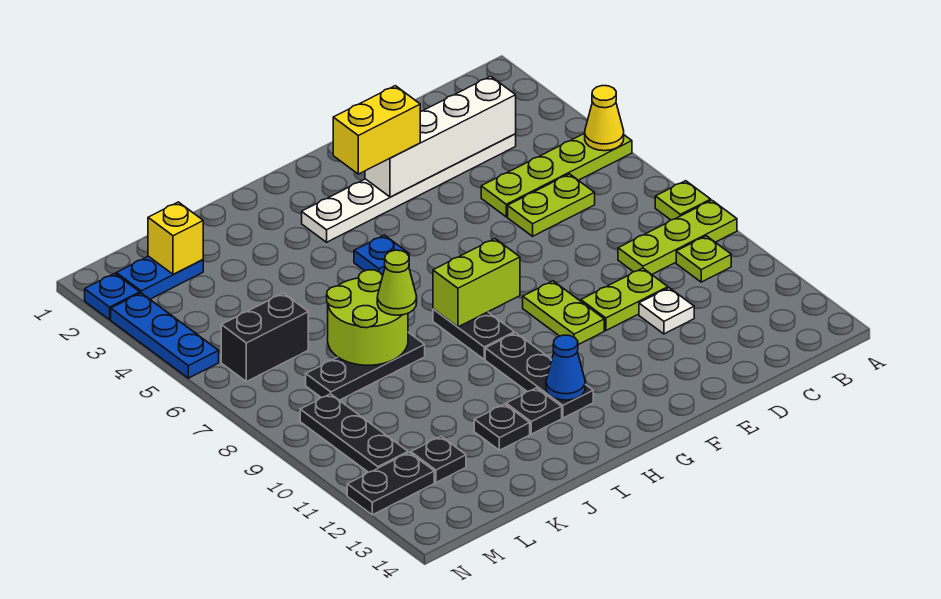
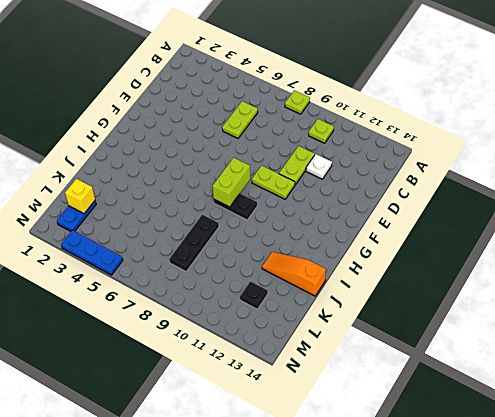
orange slope J12:J14 level 1 top 14 -> black plate J12 level 1
none -> lime plate A5:D5 level 1
none -> lime plate A9:C9 level 1
none -> white plate C3:H3 level 1
none -> blue plate H5 level 1

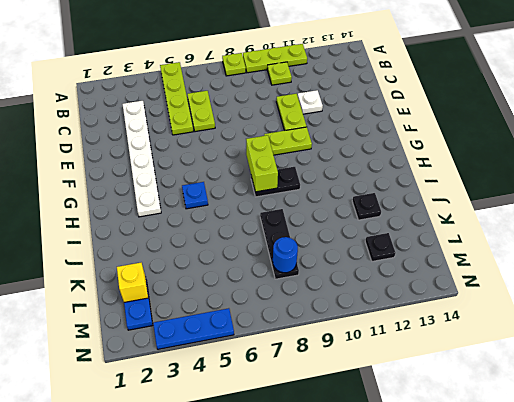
lime plate A9:A11 level 1 -> lime plate A9:C9 level 1
blue round brick L8 level 2 -> none
none -> black plate H10:H12 level 1
none -> black plate I12 level 1
none -> black brick L6:M6 level 1
none -> black plate M9:M11 level 1

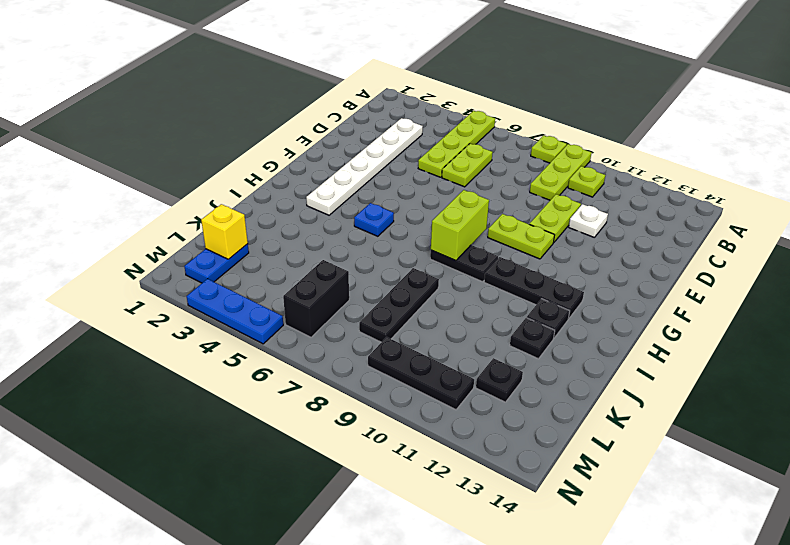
none -> black plate M12:N12 level 1
none -> blue plate N2 level 1
none -> yellow cone A5 level 2
none -> white brick C3:F3 level 2

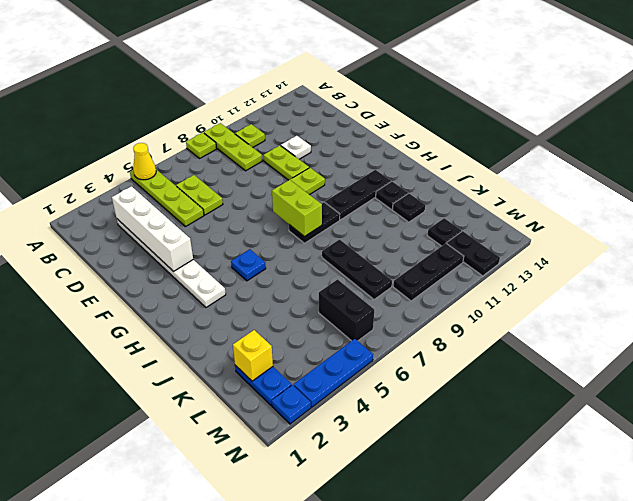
none -> blue cone H12 level 2
none -> lime round brick J7:K8 level 2
none -> yellow brick F3:G3 level 3
none -> lime cone J8 level 3

